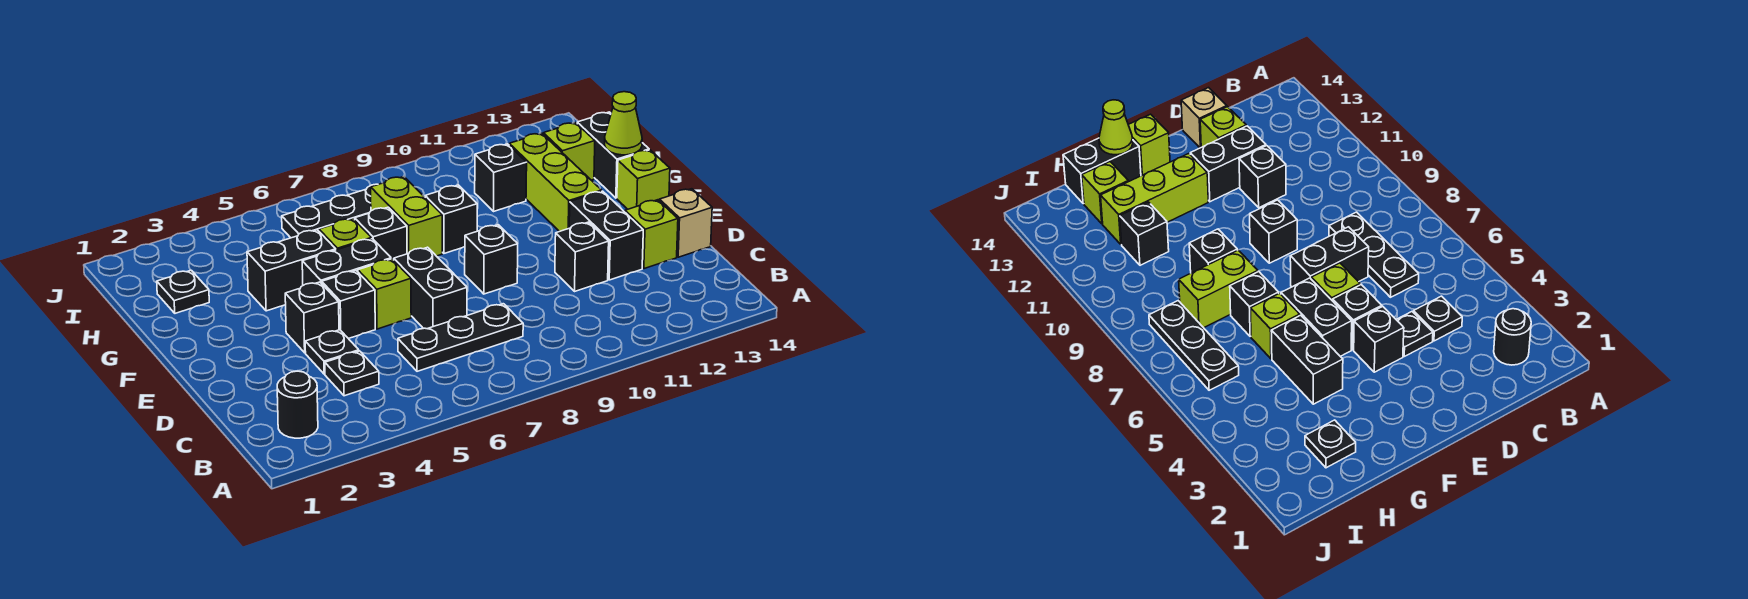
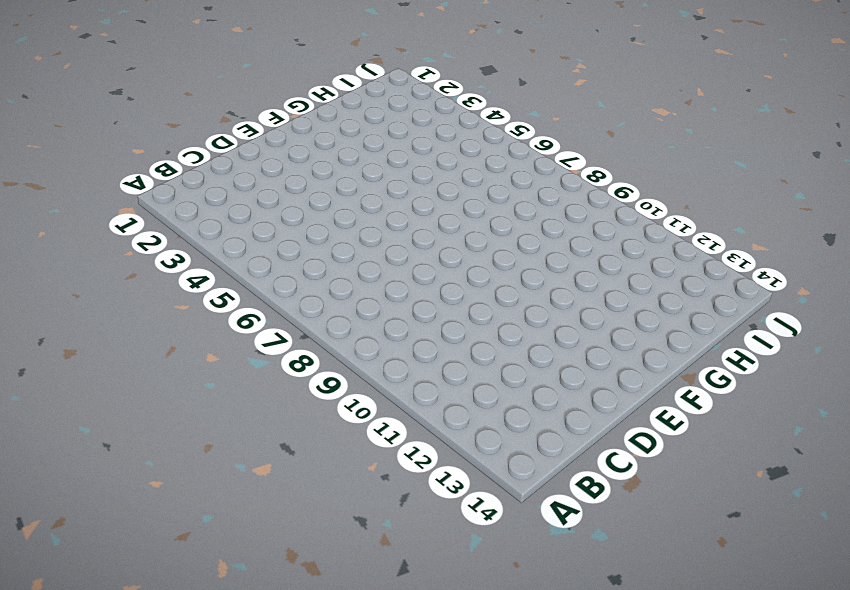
none -> black round brick B2 level 1
none -> black plate C4 level 1
none -> black plate C6:C8 level 1

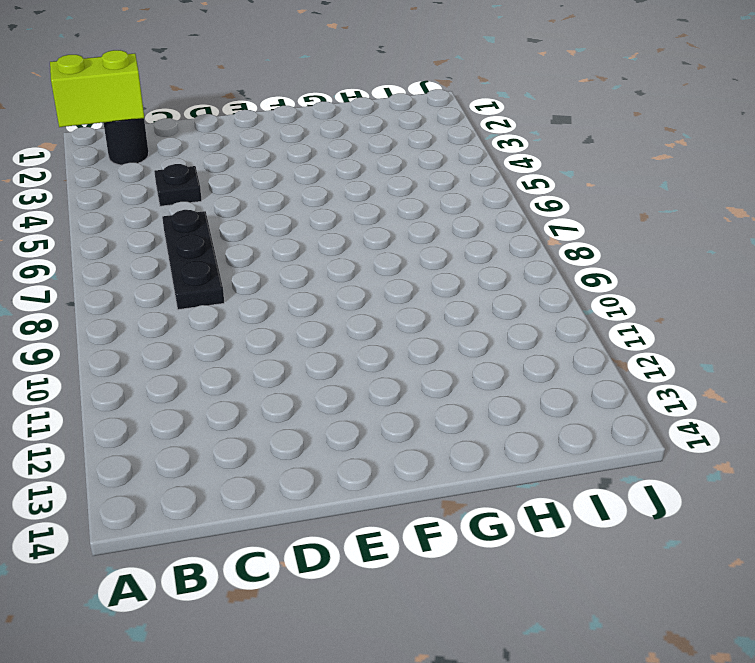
lime brick A2:B2 level 2 -> lime brick G8:H8 level 1
none -> black plate D4 level 1
none -> black brick D7:E7 level 1
none -> black brick D11 level 1

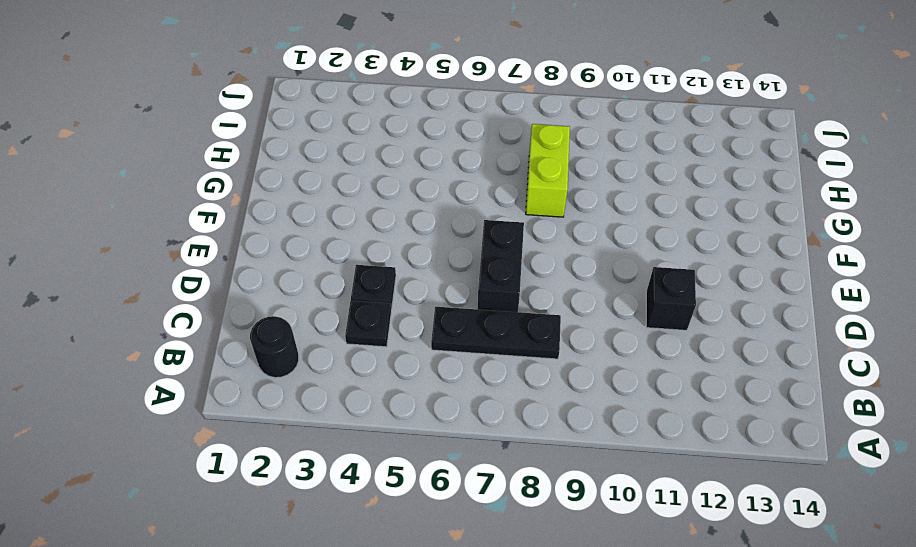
none -> black brick D12:E12 level 1
none -> lime brick D13 level 1
none -> tan brick D14 level 1

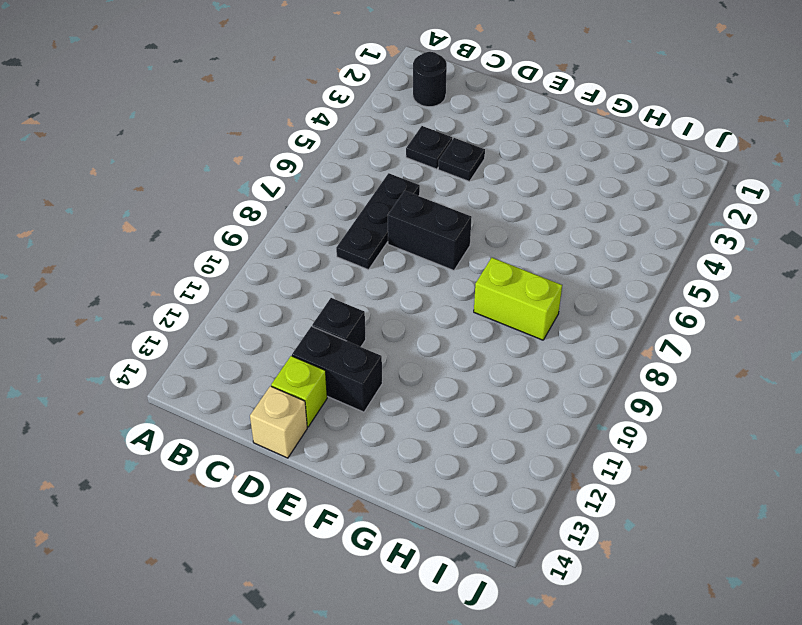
none -> black brick E4 level 1
none -> black brick E5 level 1
none -> lime brick E6 level 1

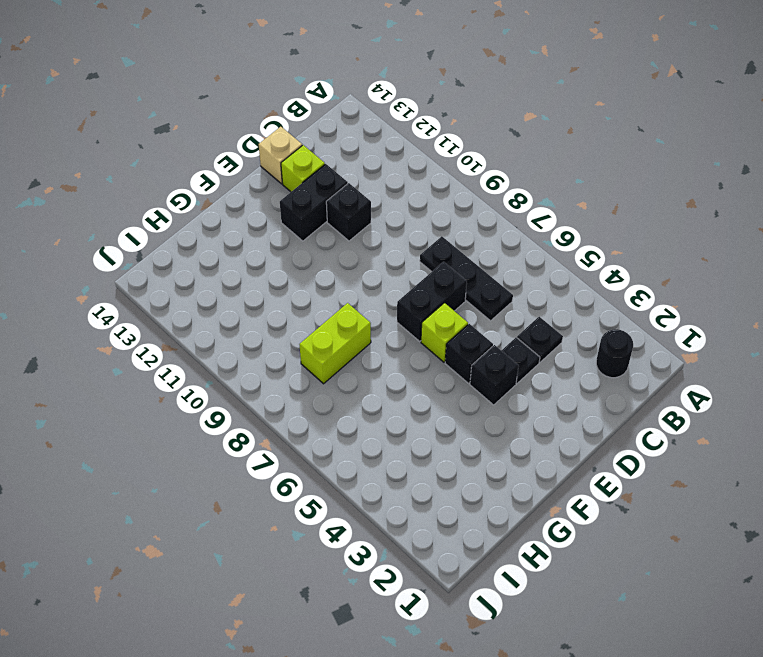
none -> black brick E9 level 1
none -> black brick F5:F6 level 1
none -> lime brick F12:H12 level 1

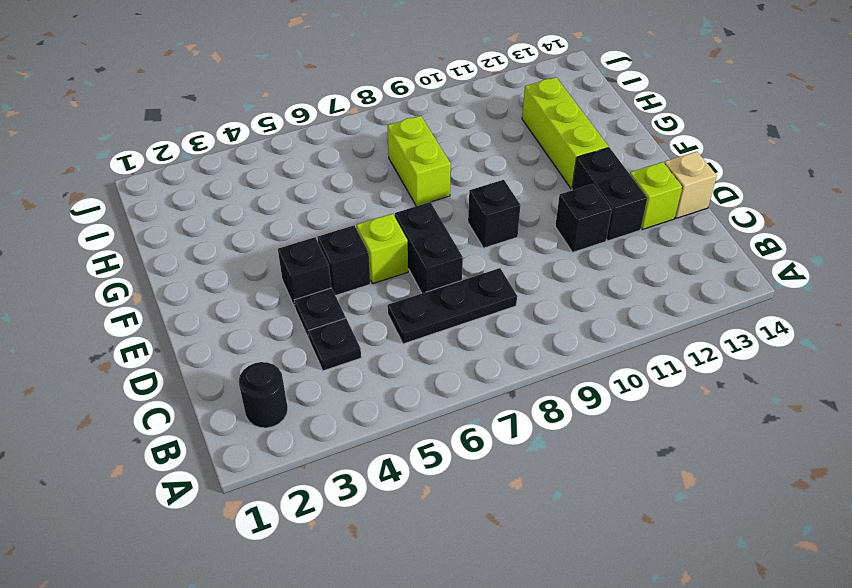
none -> black brick F5:F6 level 1
none -> lime brick F14 level 1
none -> black brick G4:G5 level 1

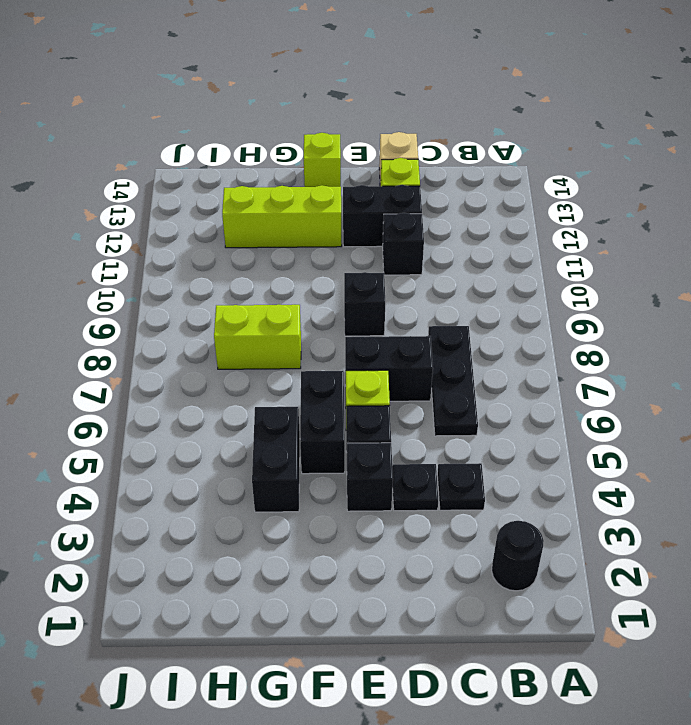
none -> lime brick G6 level 1
none -> black brick G7 level 1
none -> black brick G9 level 1

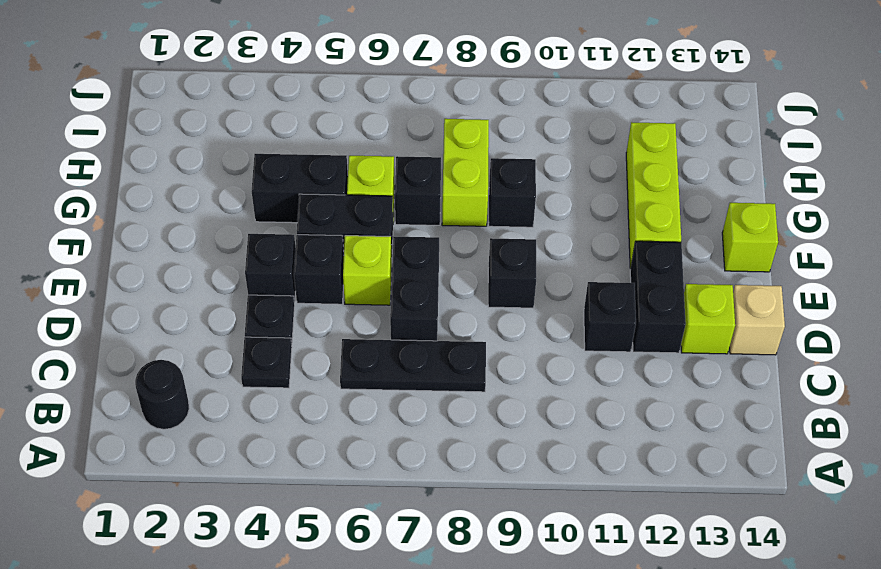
none -> black brick G14:H14 level 1
none -> black plate H2 level 1
none -> black brick H11 level 1

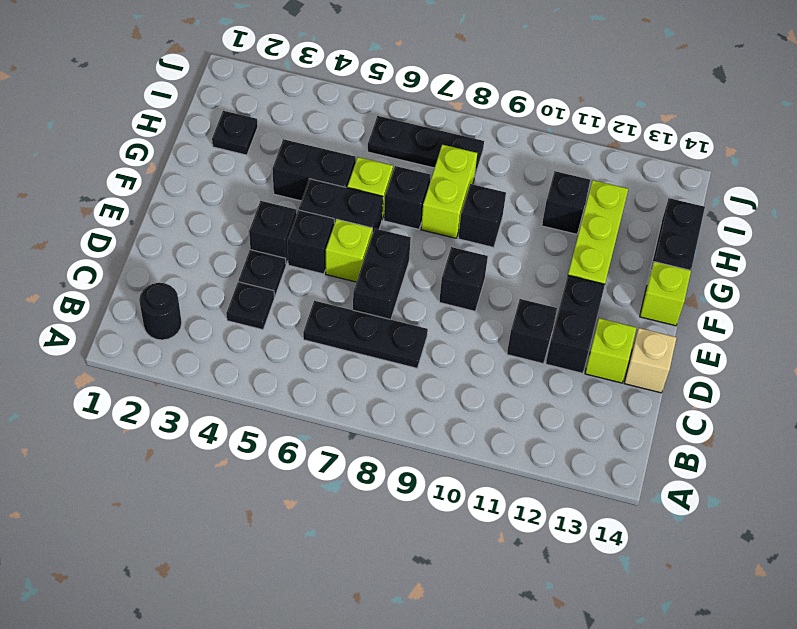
none -> lime brick H13 level 1
none -> lime cone G14 level 2

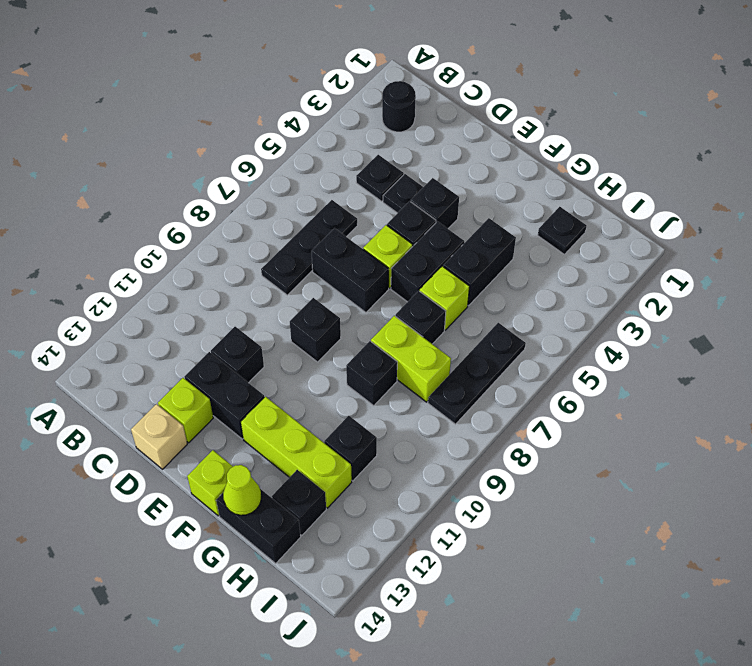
black brick H13 level 1 -> lime brick H13 level 1

